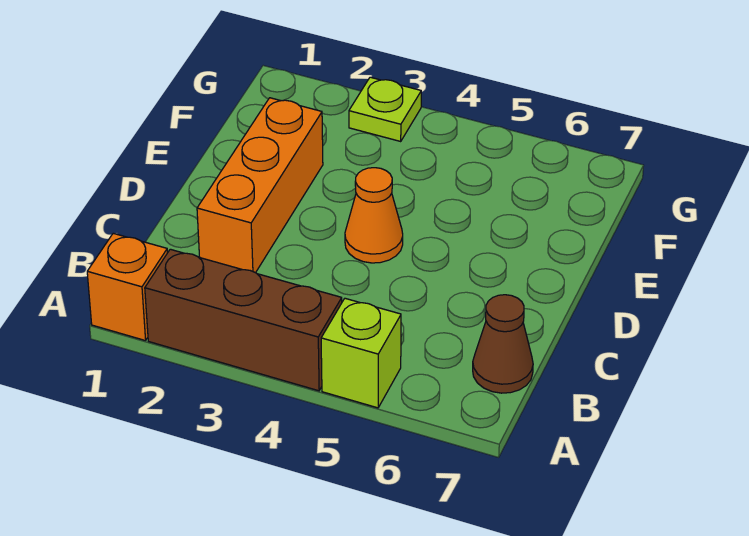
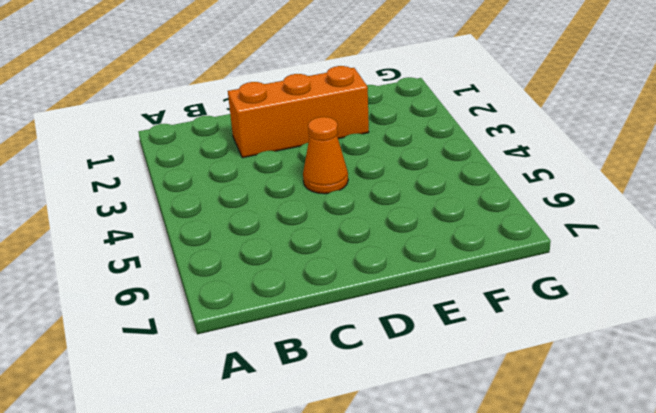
none -> orange brick A1 level 1
none -> brown brick A2:A4 level 1

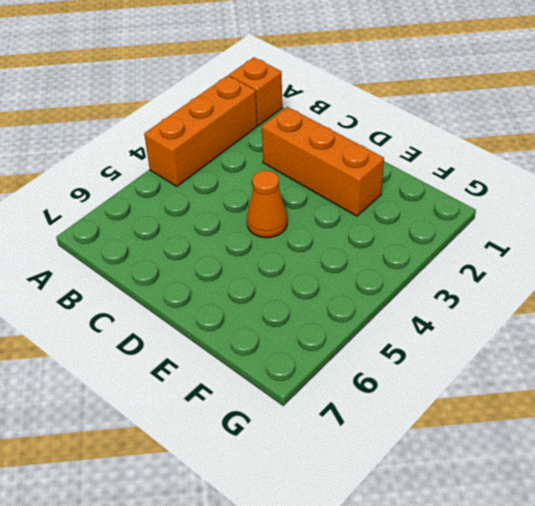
orange brick A2:A4 level 1 -> brown brick A2:A4 level 1
none -> lime brick A5 level 1
none -> brown cone B7 level 1

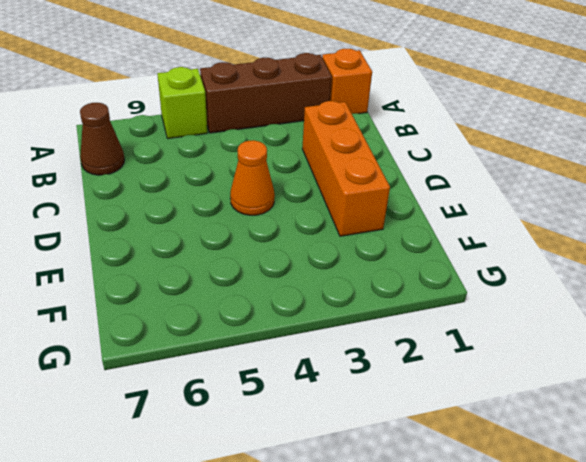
none -> lime plate G3 level 1

